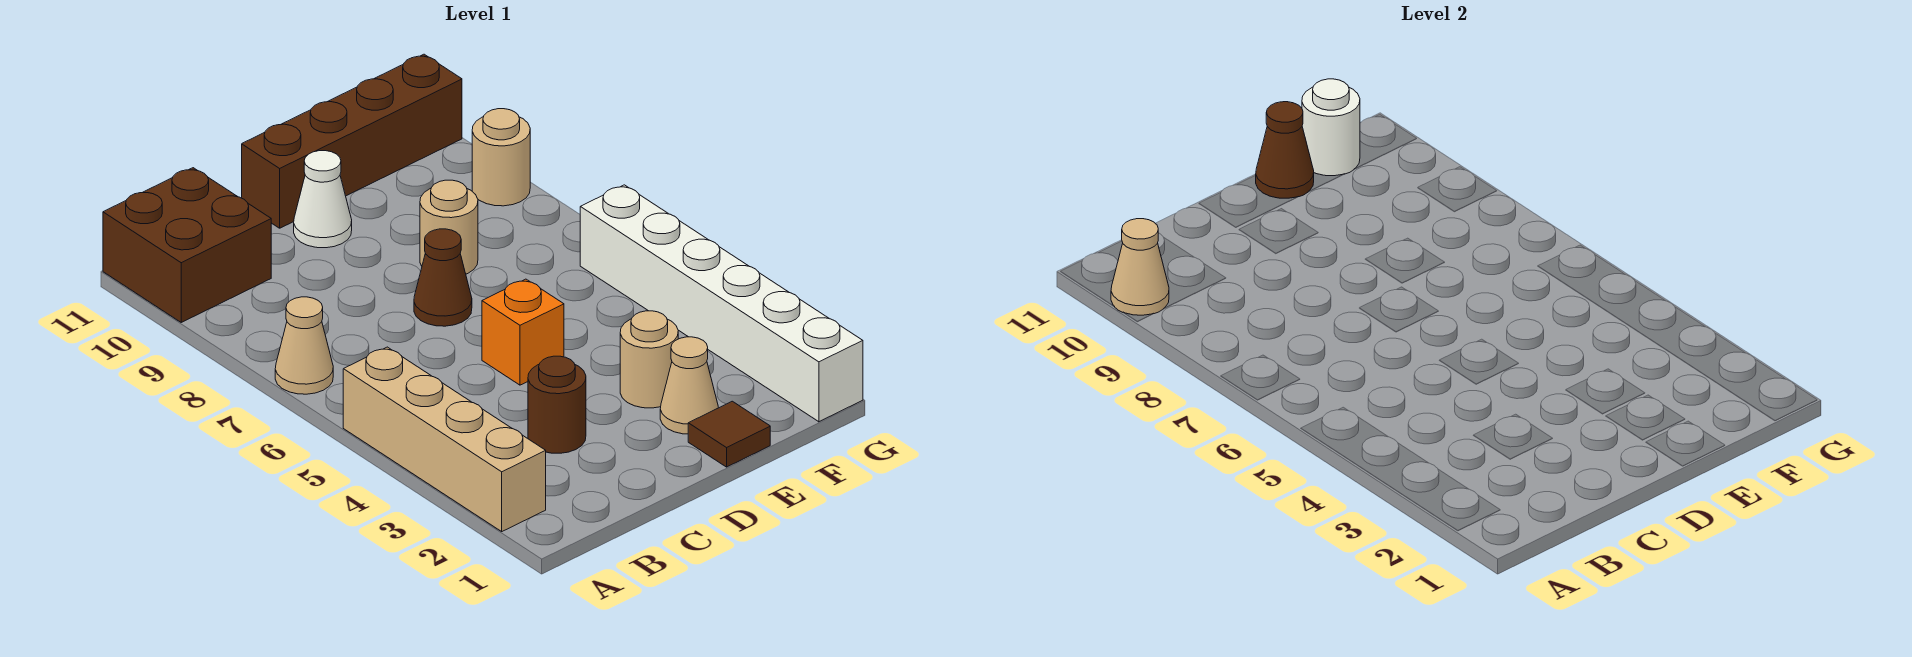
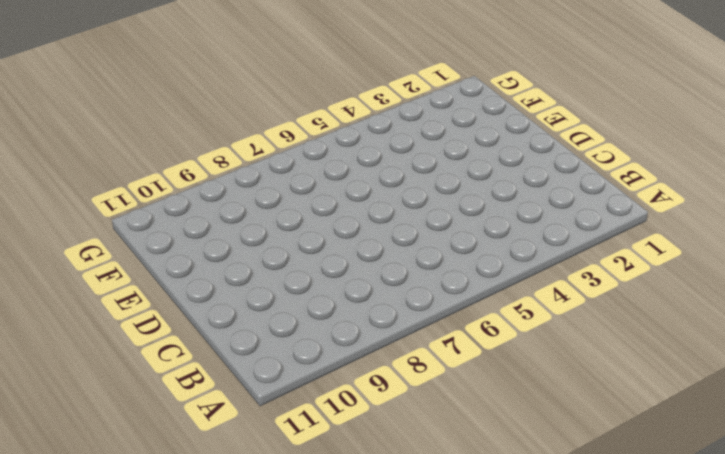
none -> tan brick A2:A5 level 1
none -> tan cone A7 level 1
none -> brown brick A10:B11 level 1

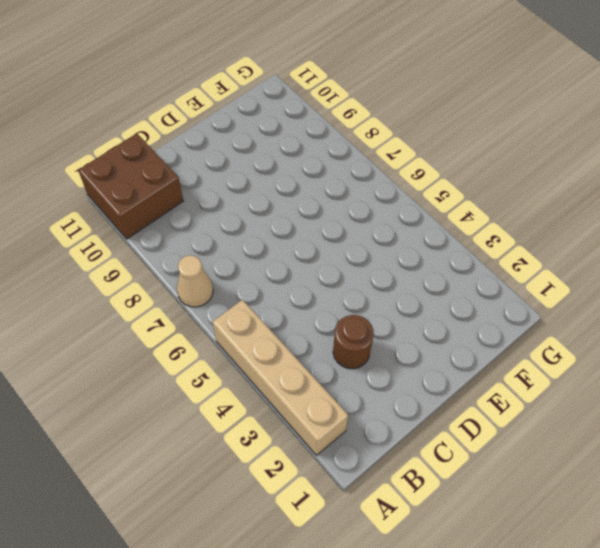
none -> orange brick D5 level 1
none -> brown cone D7 level 1
none -> white cone D10 level 1

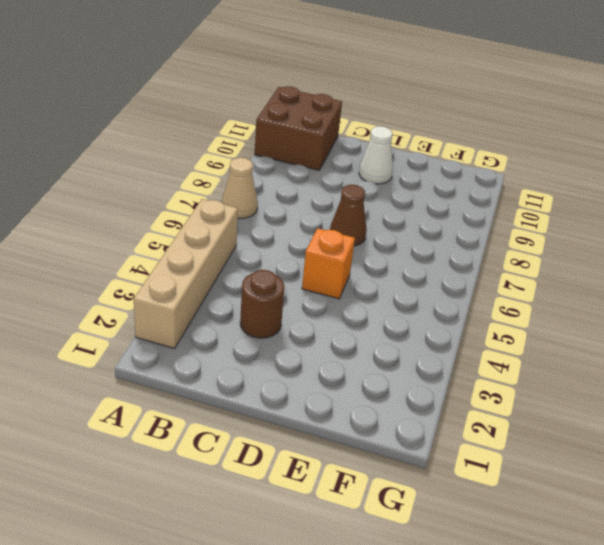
none -> brown brick D11:G11 level 1
none -> brown tile E1 level 1
none -> tan cone E2 level 1

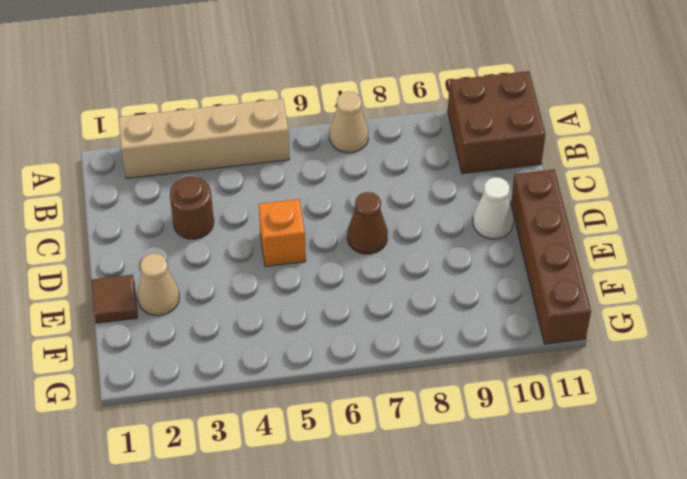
none -> tan round brick E3 level 1
none -> tan round brick E8 level 1
none -> white brick G1:G6 level 1

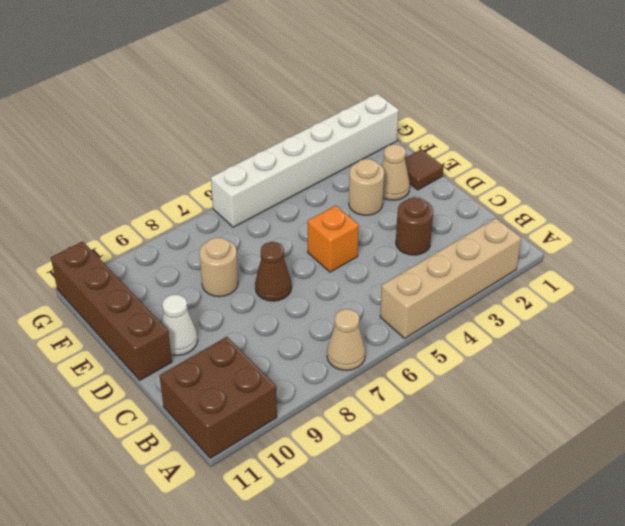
none -> tan round brick G9 level 1
none -> tan cone A10 level 2
none -> brown cone E11 level 2

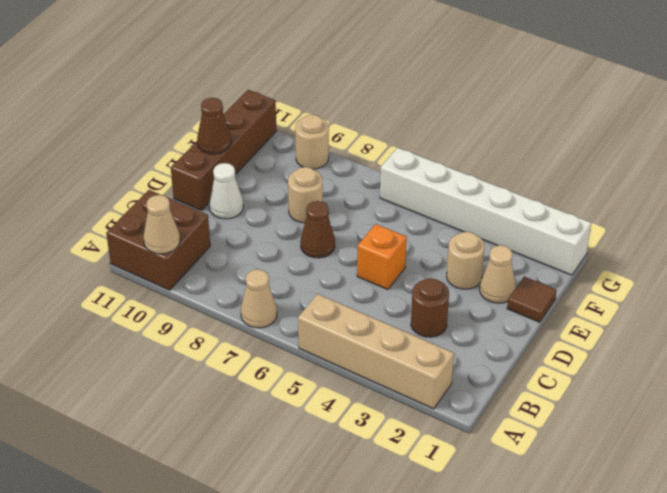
none -> white round brick F11 level 2

